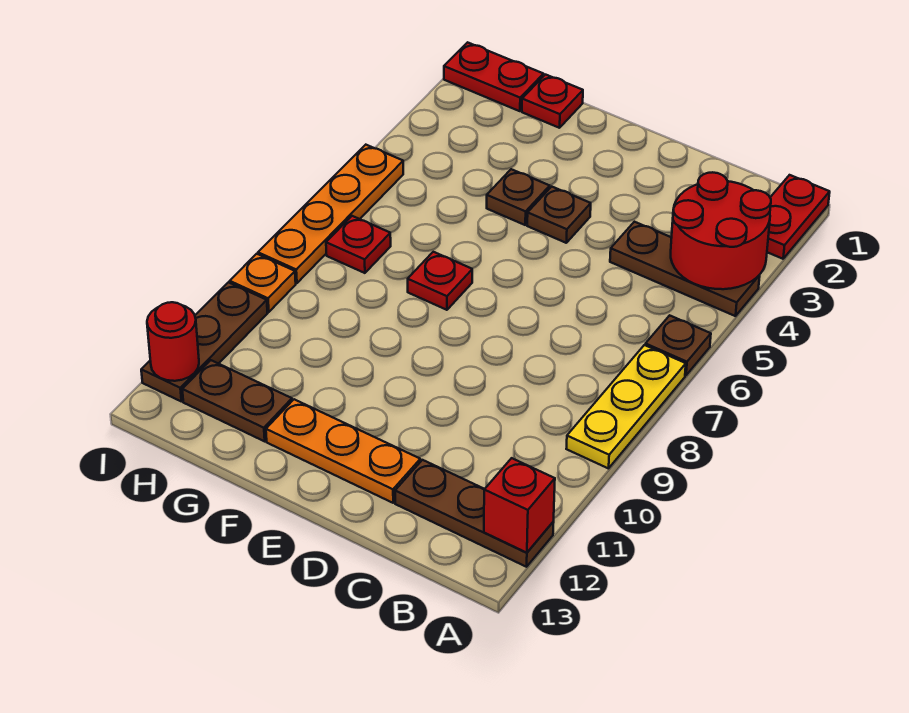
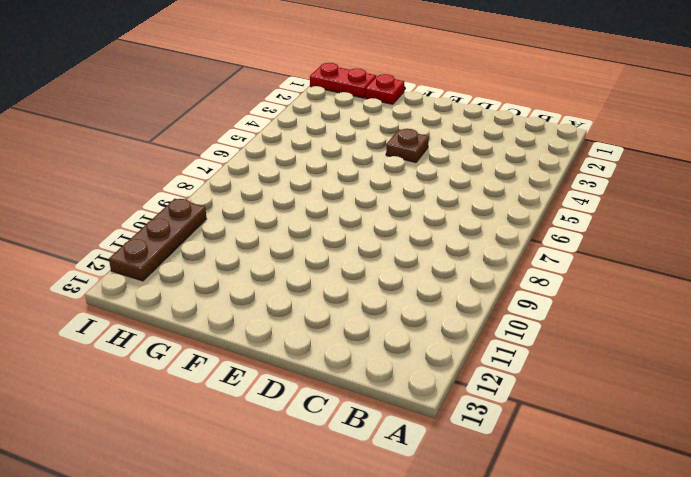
none -> red plate A1:A2 level 1
none -> brown plate A4:C4 level 1
none -> brown plate A6 level 1

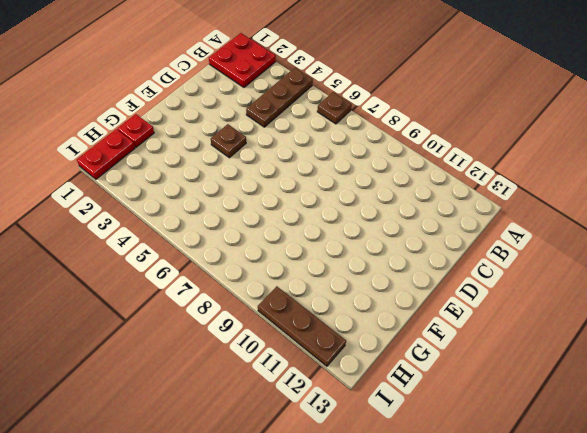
red plate A1:B2 level 1 -> red plate A1:A2 level 1
none -> yellow plate A7:A9 level 1
none -> brown plate A12:C12 level 1
none -> orange plate D12:F12 level 1

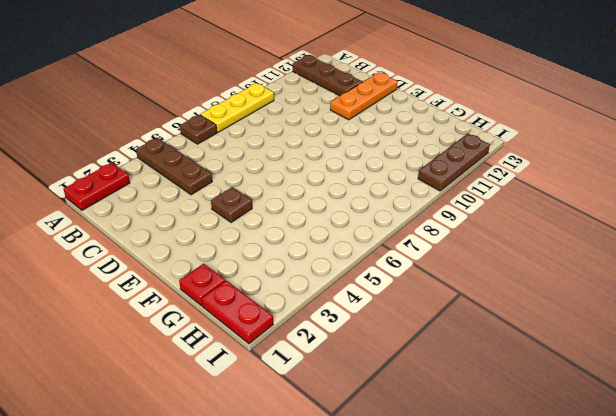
orange plate D11:D13 level 1 -> orange plate D12:F12 level 1
none -> brown plate F4 level 1
none -> red plate F7 level 1
none -> brown plate G12:H12 level 1

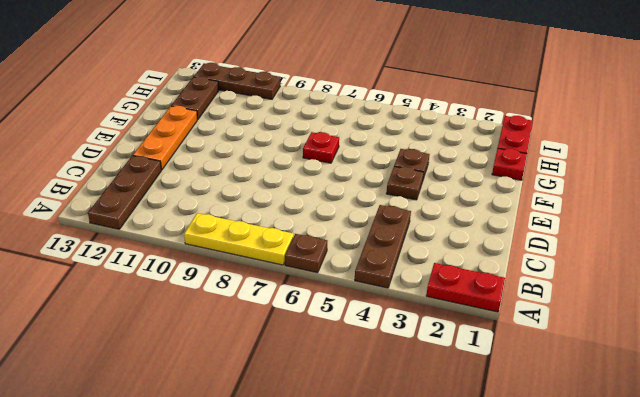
none -> red plate H7 level 1
none -> orange plate I5:I8 level 1
none -> orange plate I9 level 1

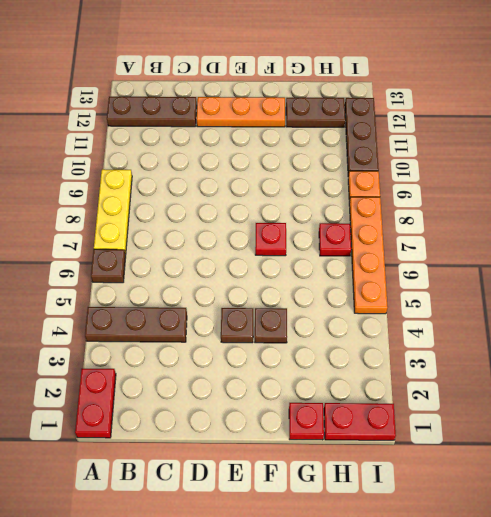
none -> red round brick A3:B4 level 2
none -> red brick A12 level 2
none -> red round brick I12 level 2

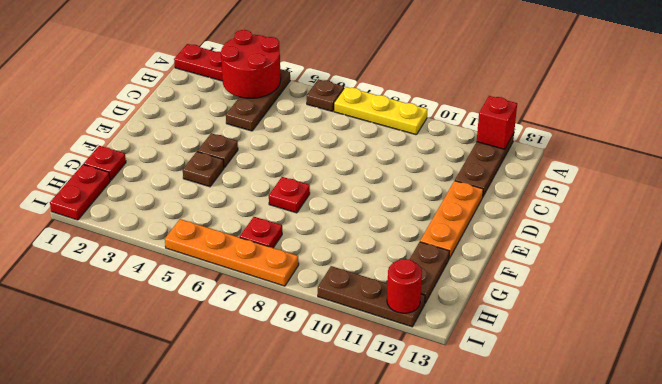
none -> orange plate I9 level 1

